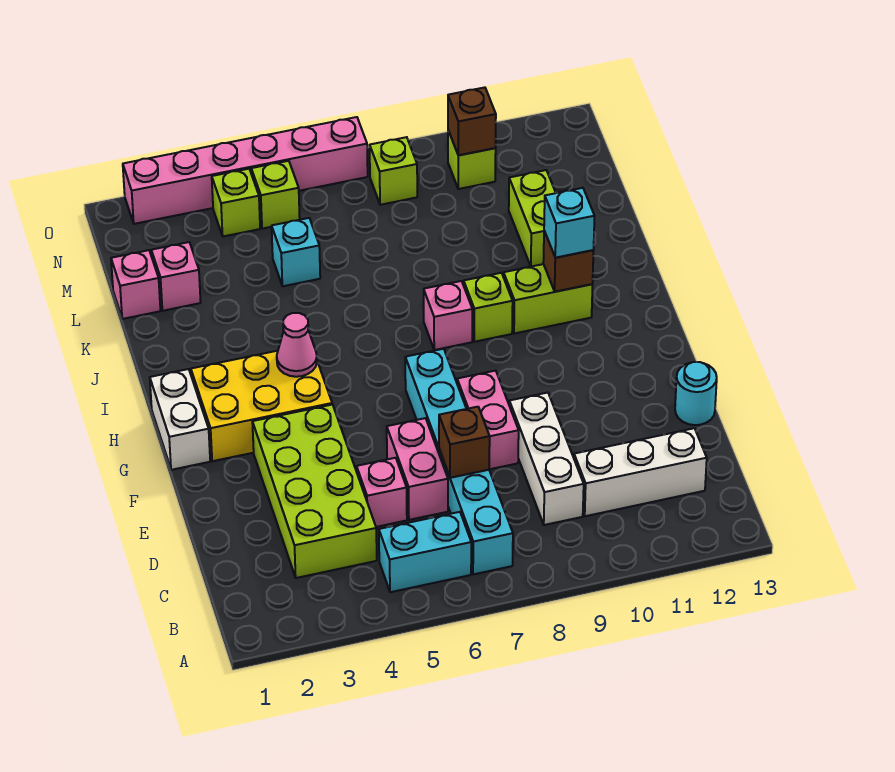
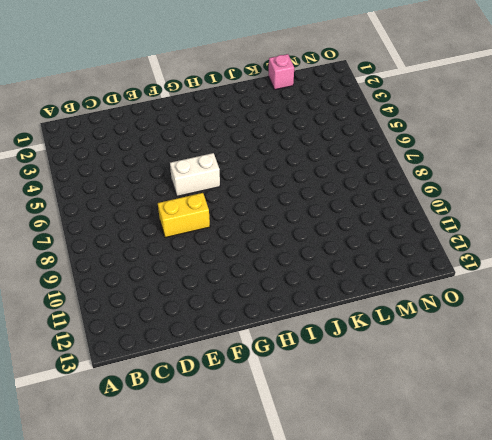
yellow brick E8:F8 level 1 -> pink brick E8:F8 level 1
white brick F6:G6 level 1 -> white brick G1:H1 level 1
none -> cyan brick B5:B6 level 1
none -> cyan brick B7:G7 level 1
none -> lime brick C3:F4 level 1

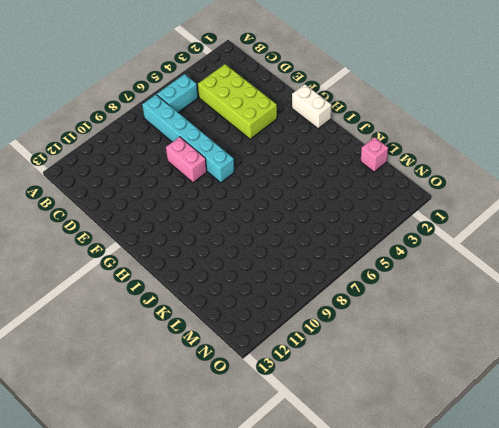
none -> white brick C9:E9 level 1
none -> white brick C10:C12 level 1
none -> pink brick D5 level 1

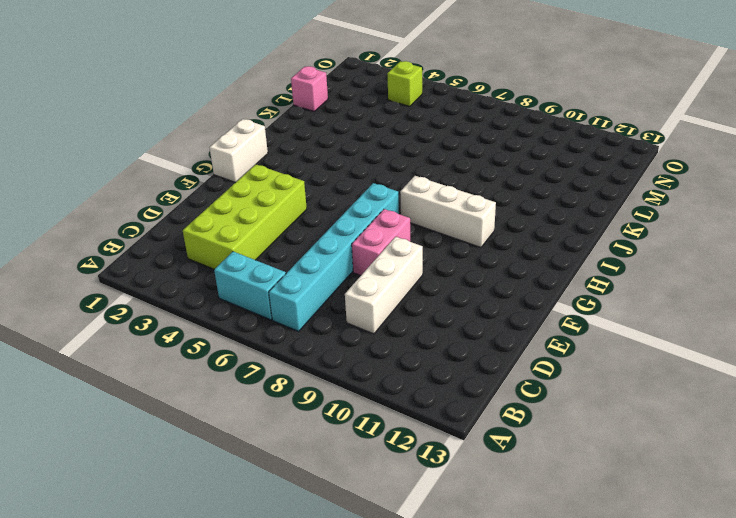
white brick H8:H10 level 1 -> white brick C10:C12 level 1
none -> pink brick D5 level 1
none -> pink brick D6:E6 level 1
none -> cyan round brick E13 level 1

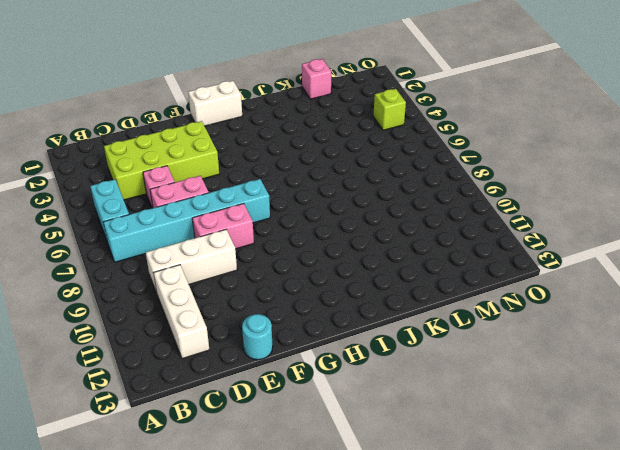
none -> yellow brick G2:H4 level 1
none -> pink brick I8 level 1
none -> lime brick I9 level 1

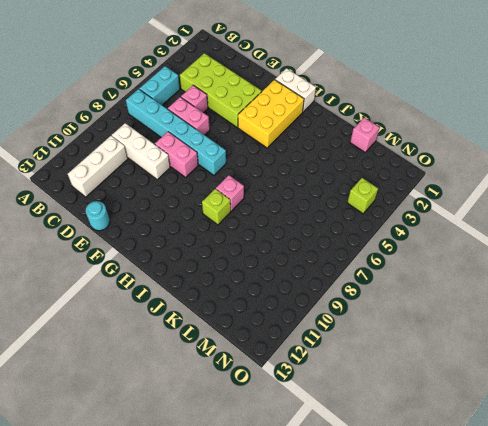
none -> lime brick I10:I11 level 1
none -> lime brick K11:L11 level 1
none -> pink brick L2 level 1

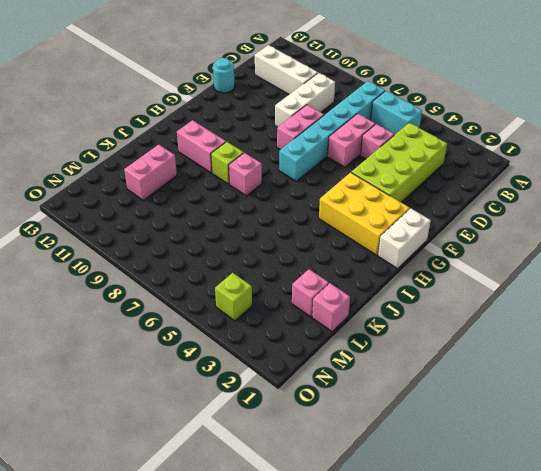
pink brick I10:I11 level 1 -> lime brick I10:I11 level 1
pink brick K11:L11 level 1 -> lime brick K11:L11 level 1
none -> cyan brick L5 level 1
none -> lime brick N5 level 1
none -> lime brick N8 level 1

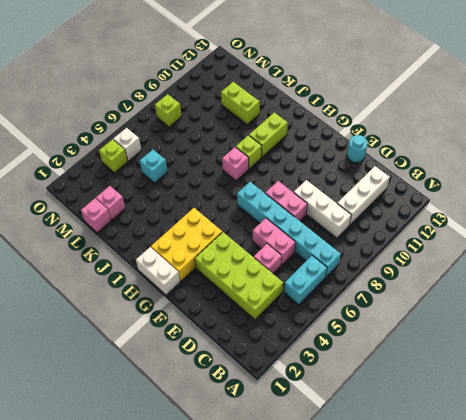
white brick N5 level 1 -> lime brick N5 level 1
none -> lime brick N10 level 1
none -> pink brick O2:O7 level 1
none -> brown brick D7 level 2

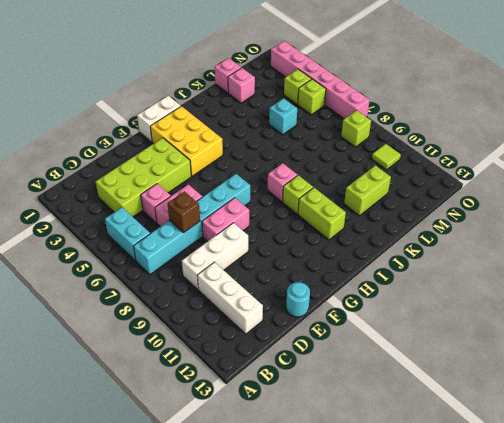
lime tile N10 level 1 -> lime brick N10 level 1
none -> pink cone H4 level 2
none -> brown brick I11 level 2
none -> brown brick N10 level 2

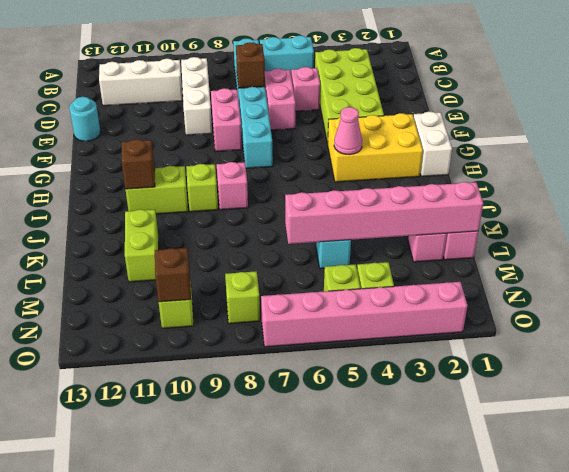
pink brick L1:L6 level 2 -> none
none -> cyan brick I11 level 3

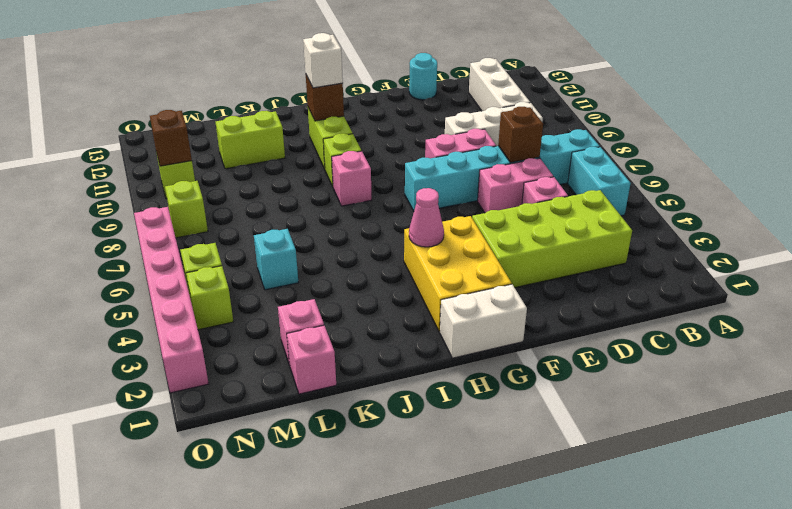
white brick I11 level 3 -> cyan brick I11 level 3

